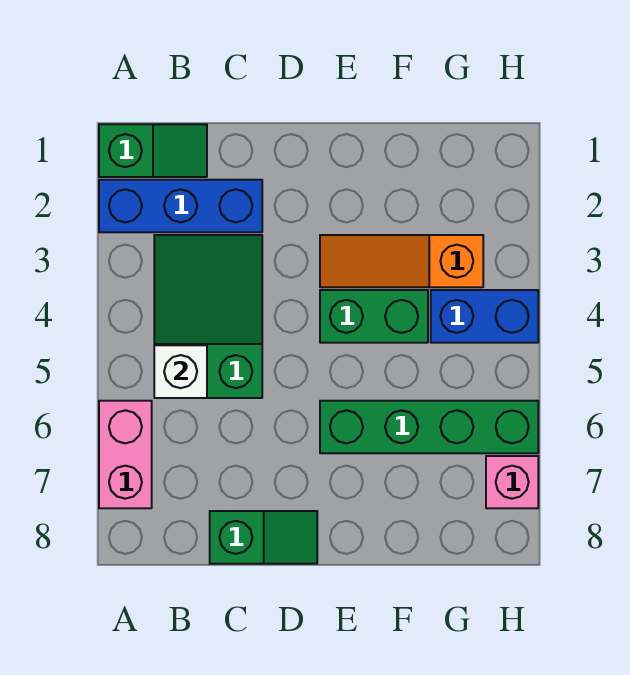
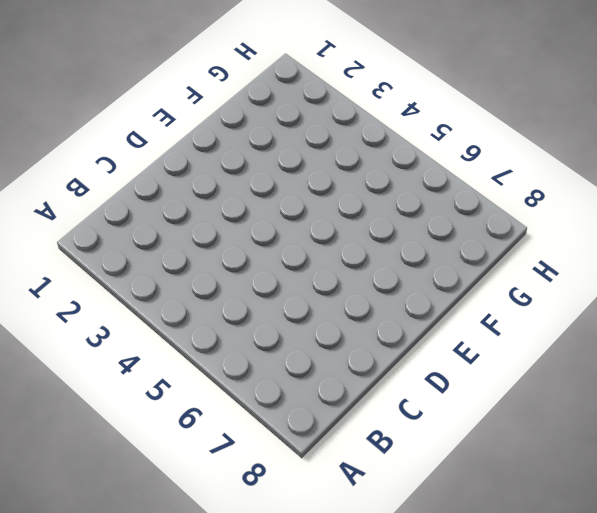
none -> green slope A1:B1 level 1 top A
none -> blue brick A2:C2 level 1

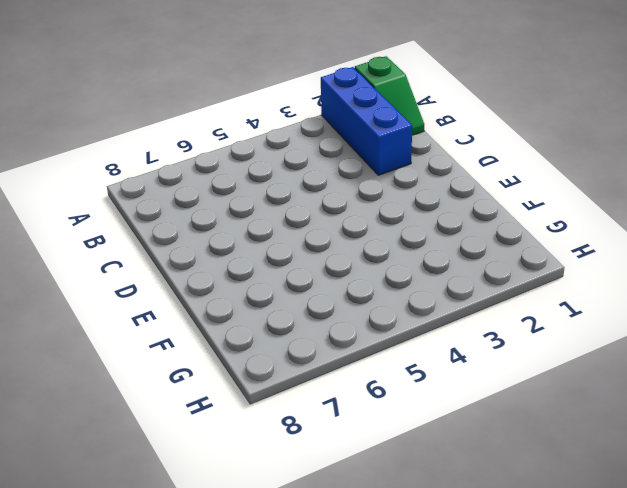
none -> pink brick A6:A7 level 1
none -> green slope B3:C5 level 1 top 5

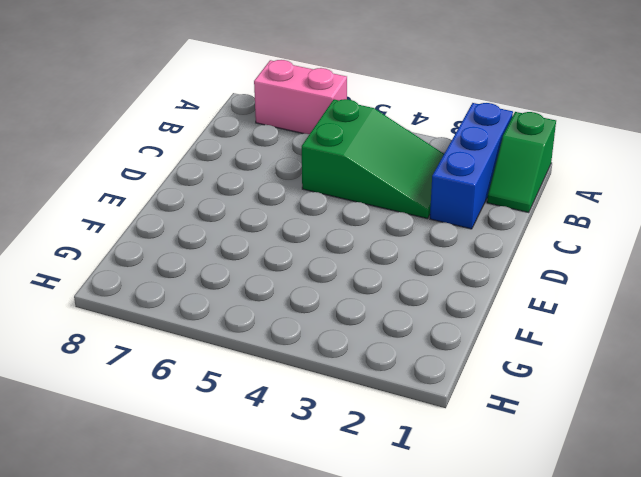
none -> green slope C8:D8 level 1 top C
none -> orange slope E3:G3 level 1 top G

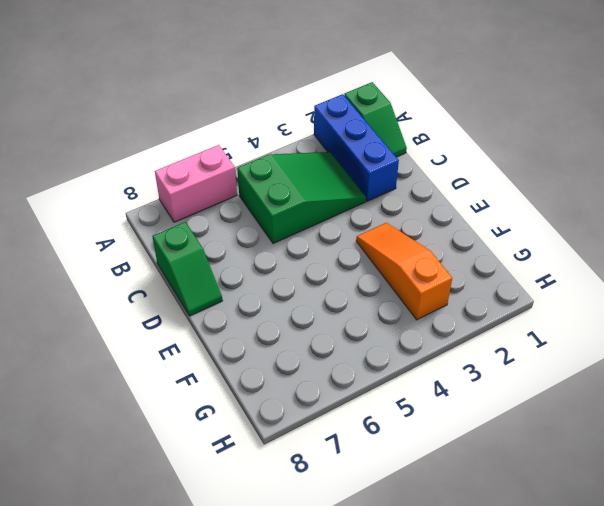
none -> green brick E4:F4 level 1
none -> green brick E6:H6 level 1

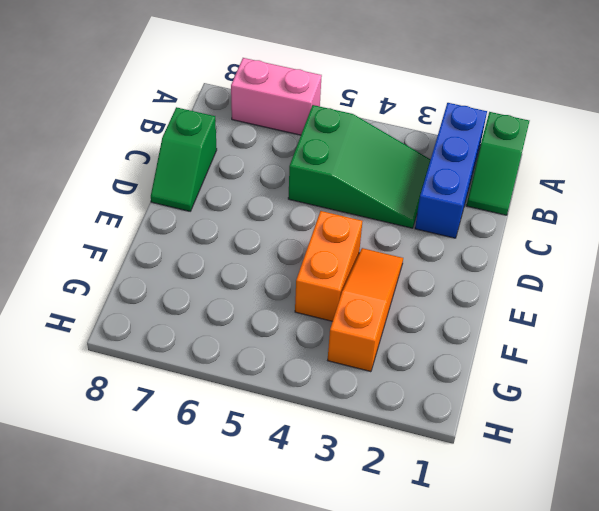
orange brick E4:F4 level 1 -> green brick E4:F4 level 1
none -> green brick E6:H6 level 1
none -> blue brick G4:H4 level 1

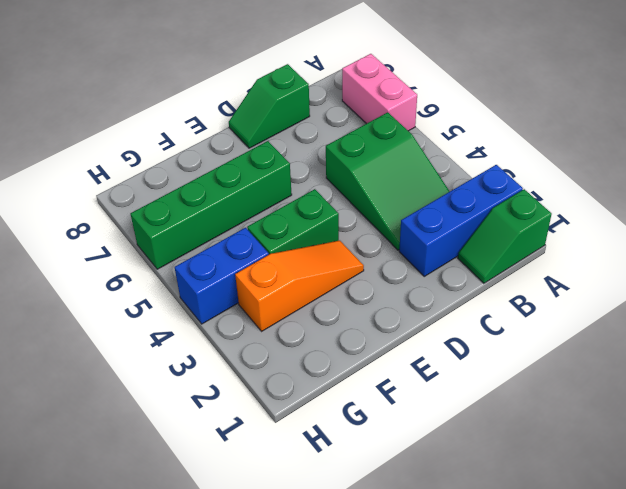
none -> pink brick H7 level 1
none -> white brick B5 level 2

